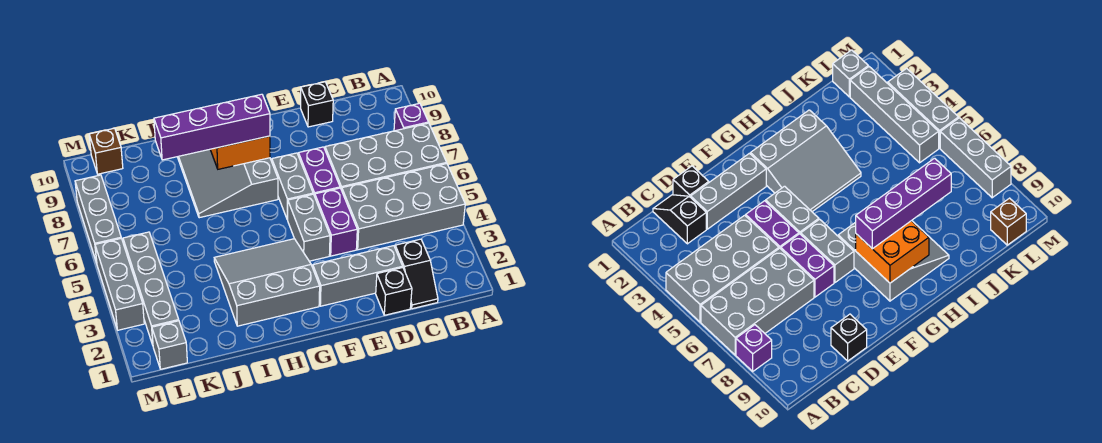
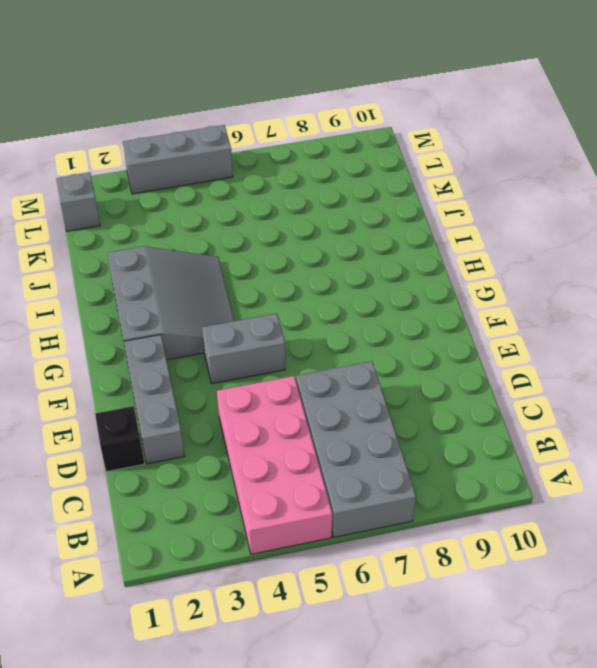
pink brick A4:D5 level 1 -> grey brick A4:D5 level 1
none -> purple brick A8 level 1
none -> black slope C1:C2 level 1 top 2
none -> black brick D10 level 1

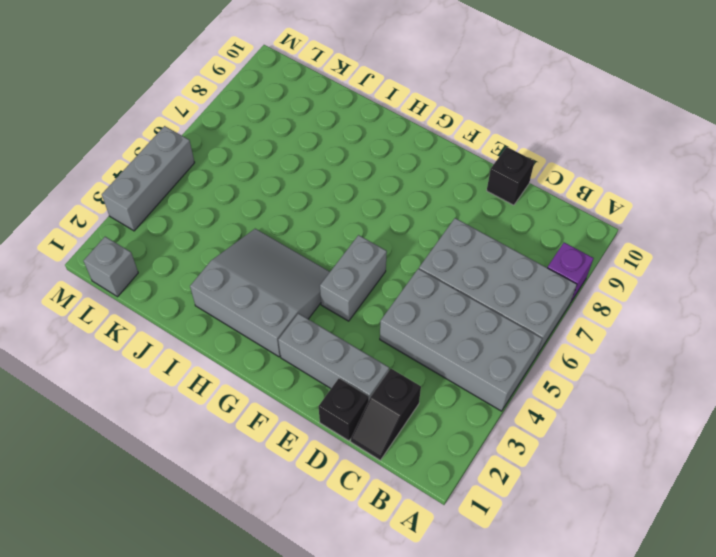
none -> purple brick E4:E5 level 1
none -> purple brick E6:E7 level 1
none -> grey brick F6:F7 level 1

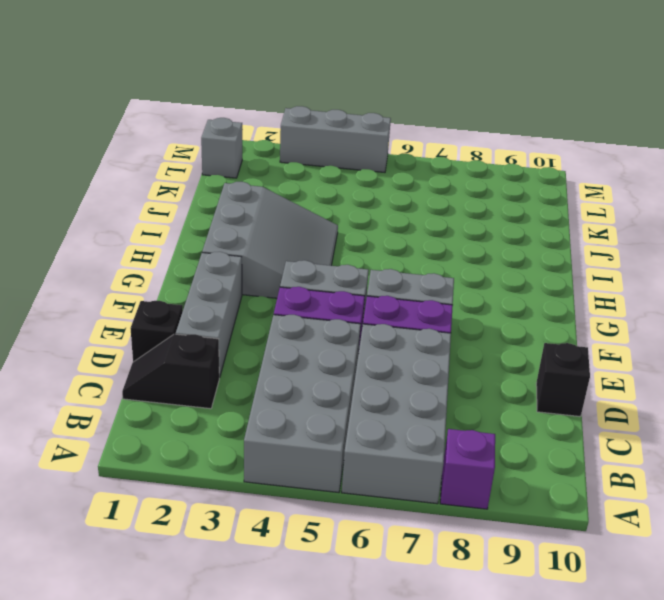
none -> grey slope G7:I9 level 1 top G
none -> grey brick L2:L5 level 1
none -> brown brick L10 level 1

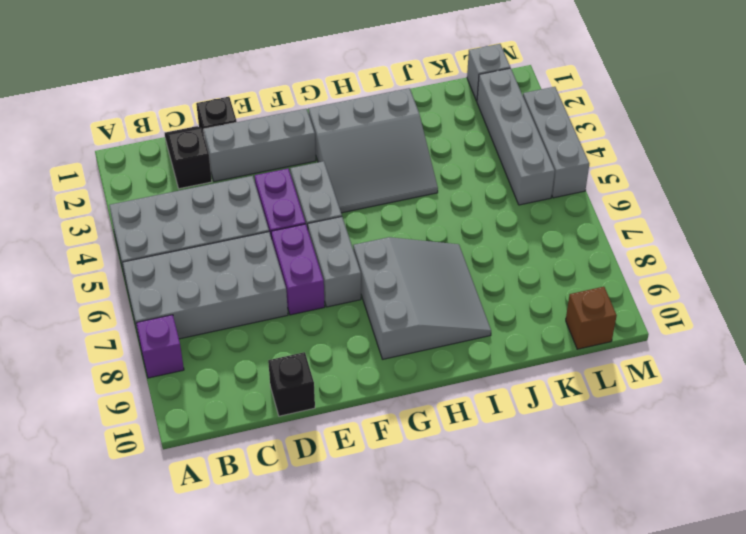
none -> grey brick M6:M8 level 1
none -> orange brick G8:H9 level 2
none -> purple brick G8:J8 level 3

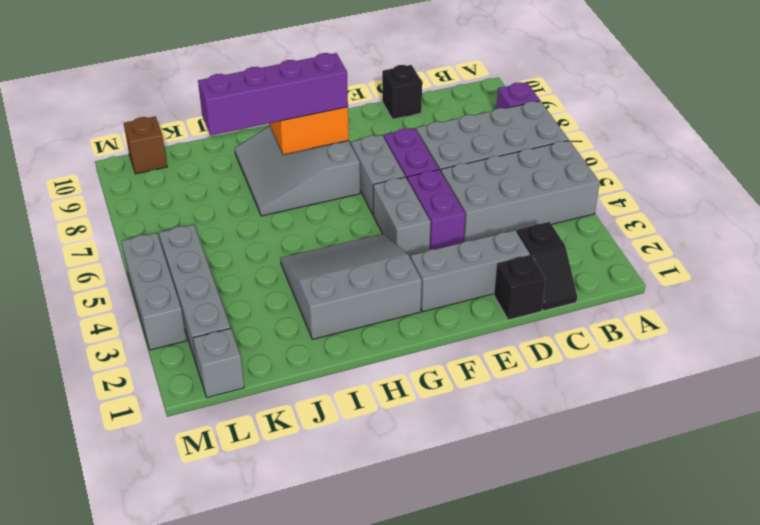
none -> grey brick M6:M8 level 1

